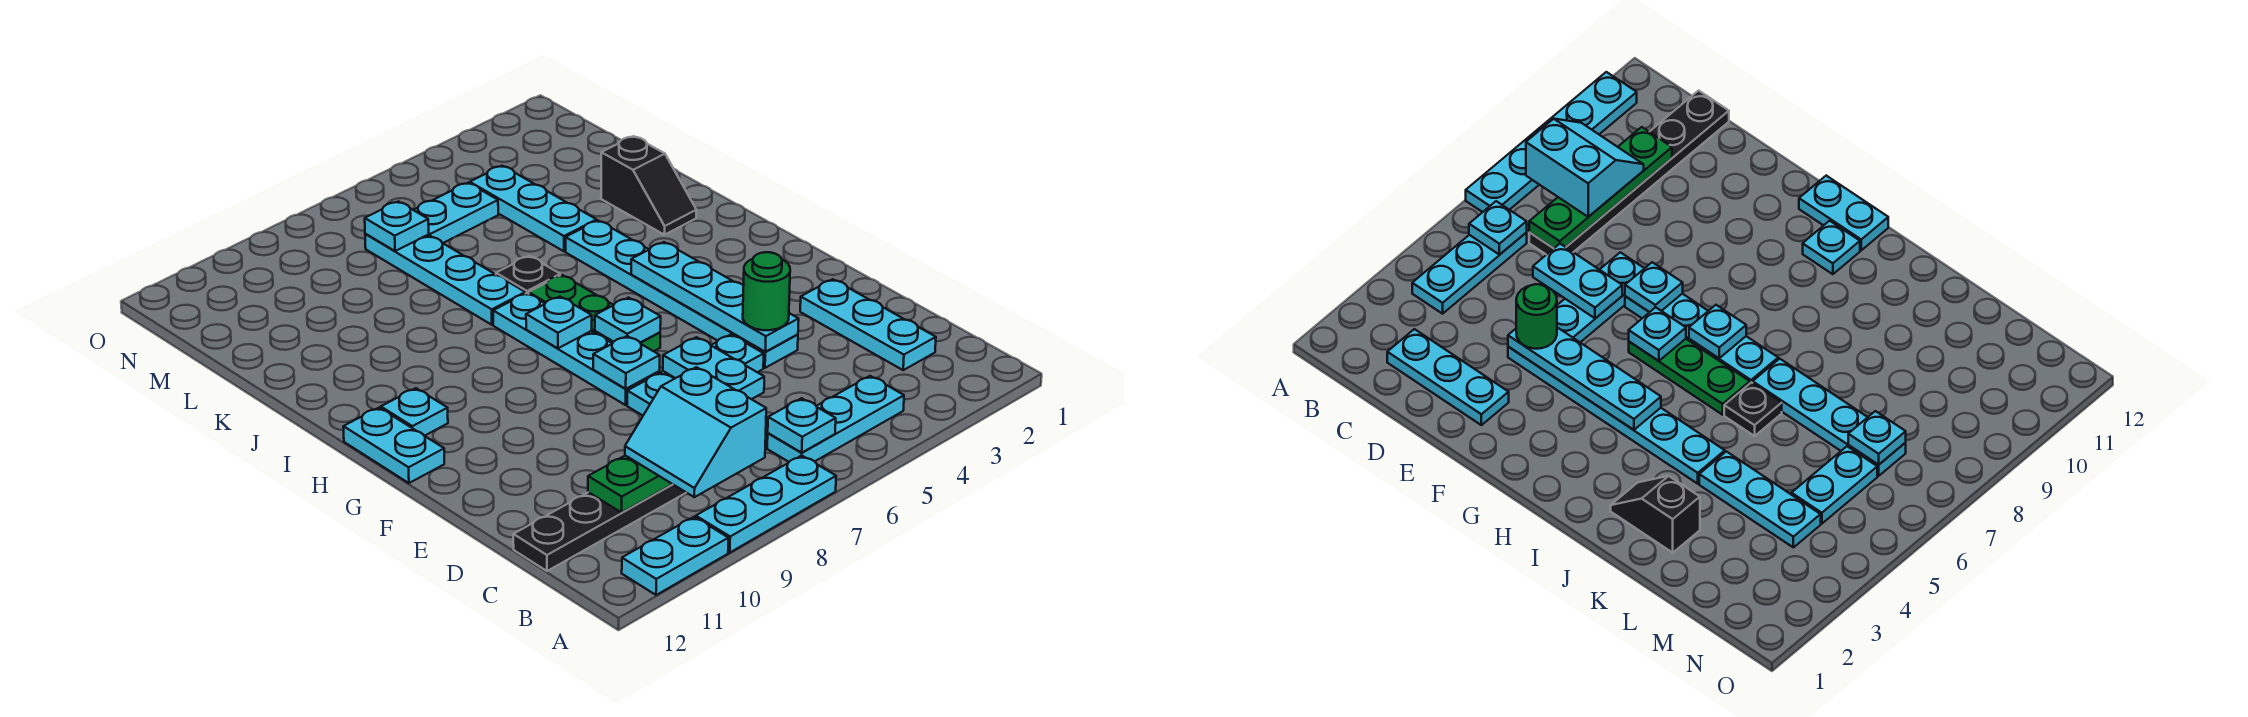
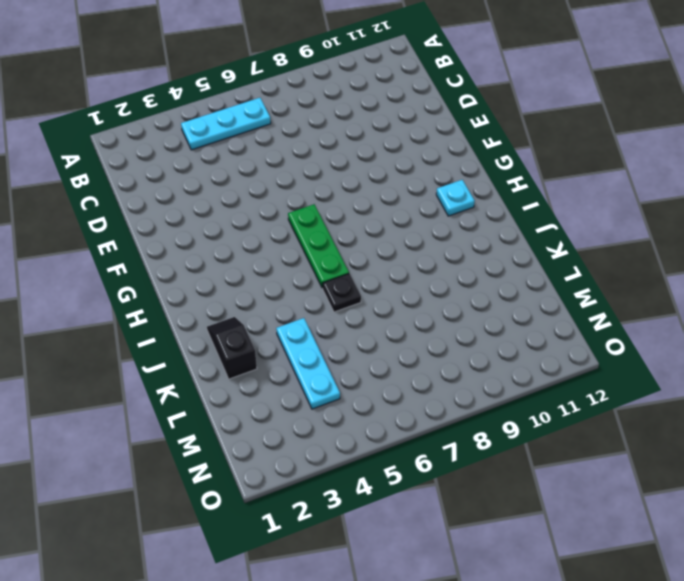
none -> cyan plate A7:A9 level 1
none -> cyan plate A10:A11 level 1
none -> cyan plate C2:E2 level 1

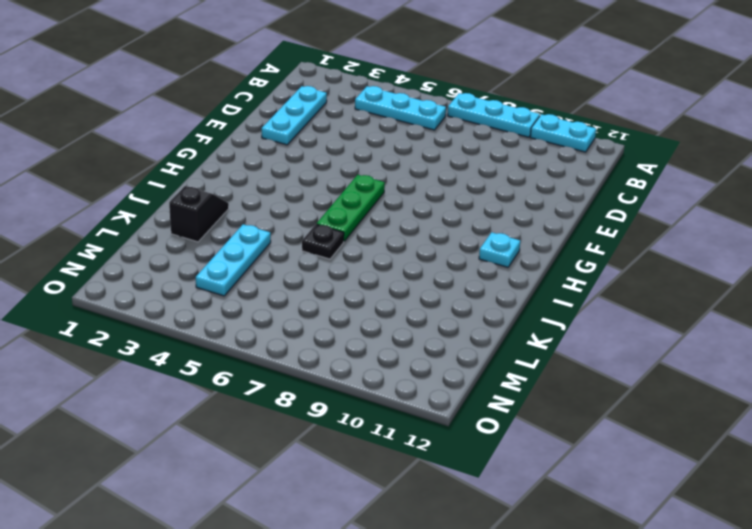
none -> black plate C7:C12 level 1
none -> cyan plate E4:J4 level 1
none -> cyan plate E5:E7 level 1

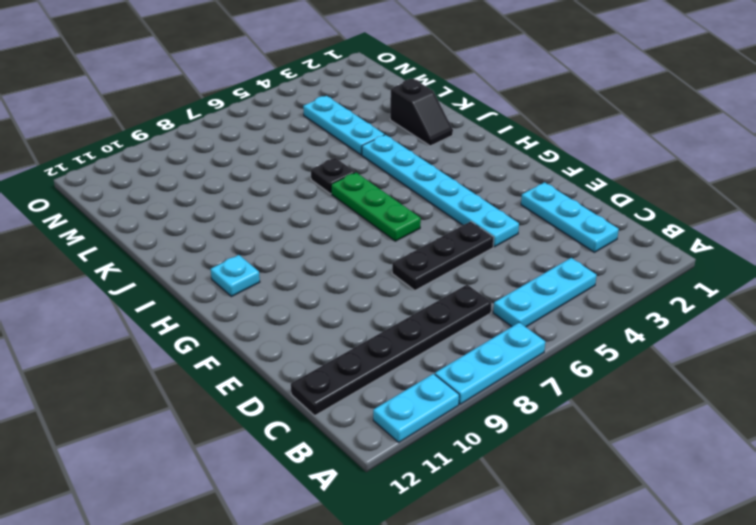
black plate E5:E7 level 1 -> cyan plate E5:E7 level 1
none -> cyan plate F7:I7 level 1
none -> cyan plate G12:H12 level 1
none -> cyan plate J7:M7 level 1

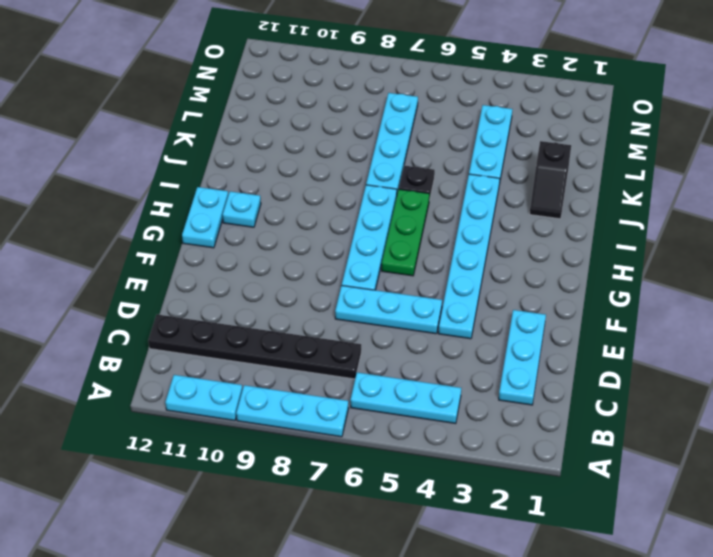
none -> cyan plate M5:M6 level 1
none -> cyan plate B6 level 2
none -> green plate C7:C10 level 2

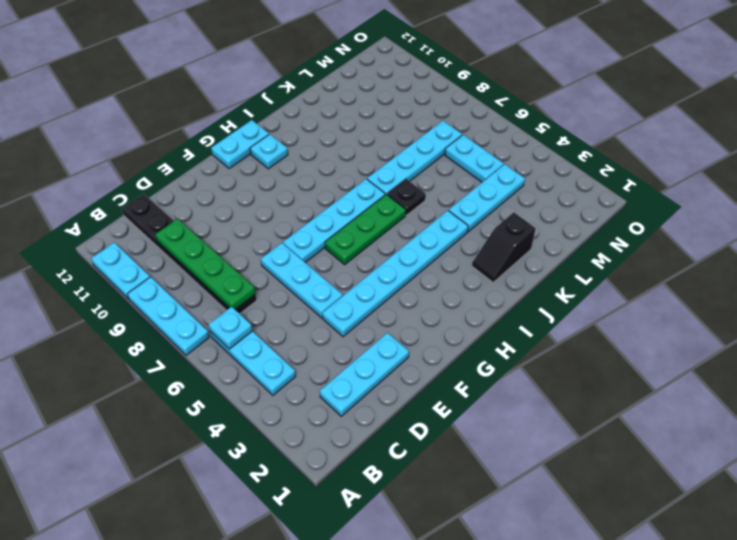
none -> cyan plate D6:E6 level 2
none -> cyan plate E4:H4 level 2
none -> cyan plate F7 level 2

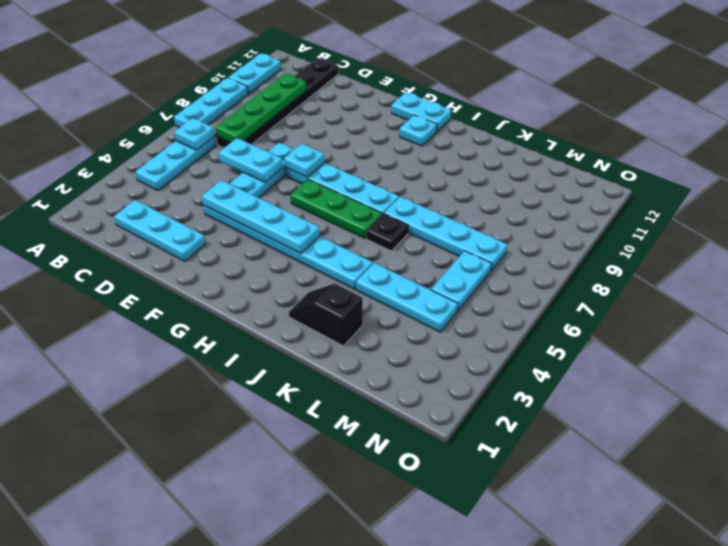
none -> cyan plate G6 level 2
none -> cyan plate H7 level 2
none -> cyan plate M7 level 2

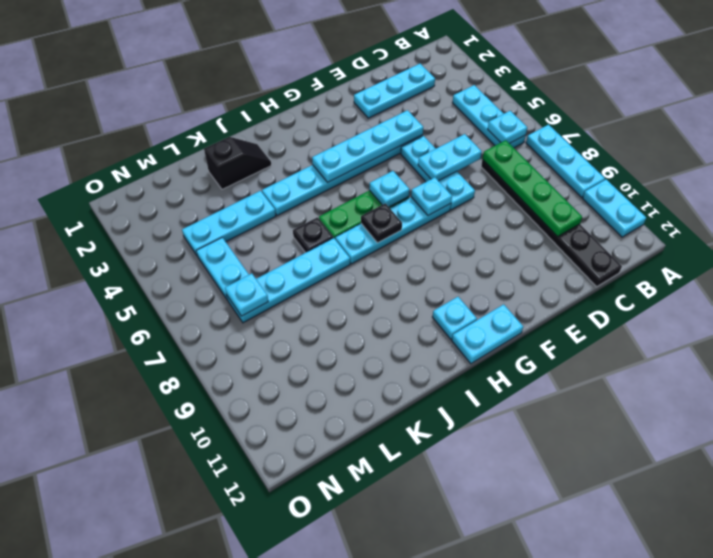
black plate H7 level 2 -> cyan plate H7 level 2
none -> cyan slope B8:C9 level 3 top 8
none -> green round brick E4 level 3

